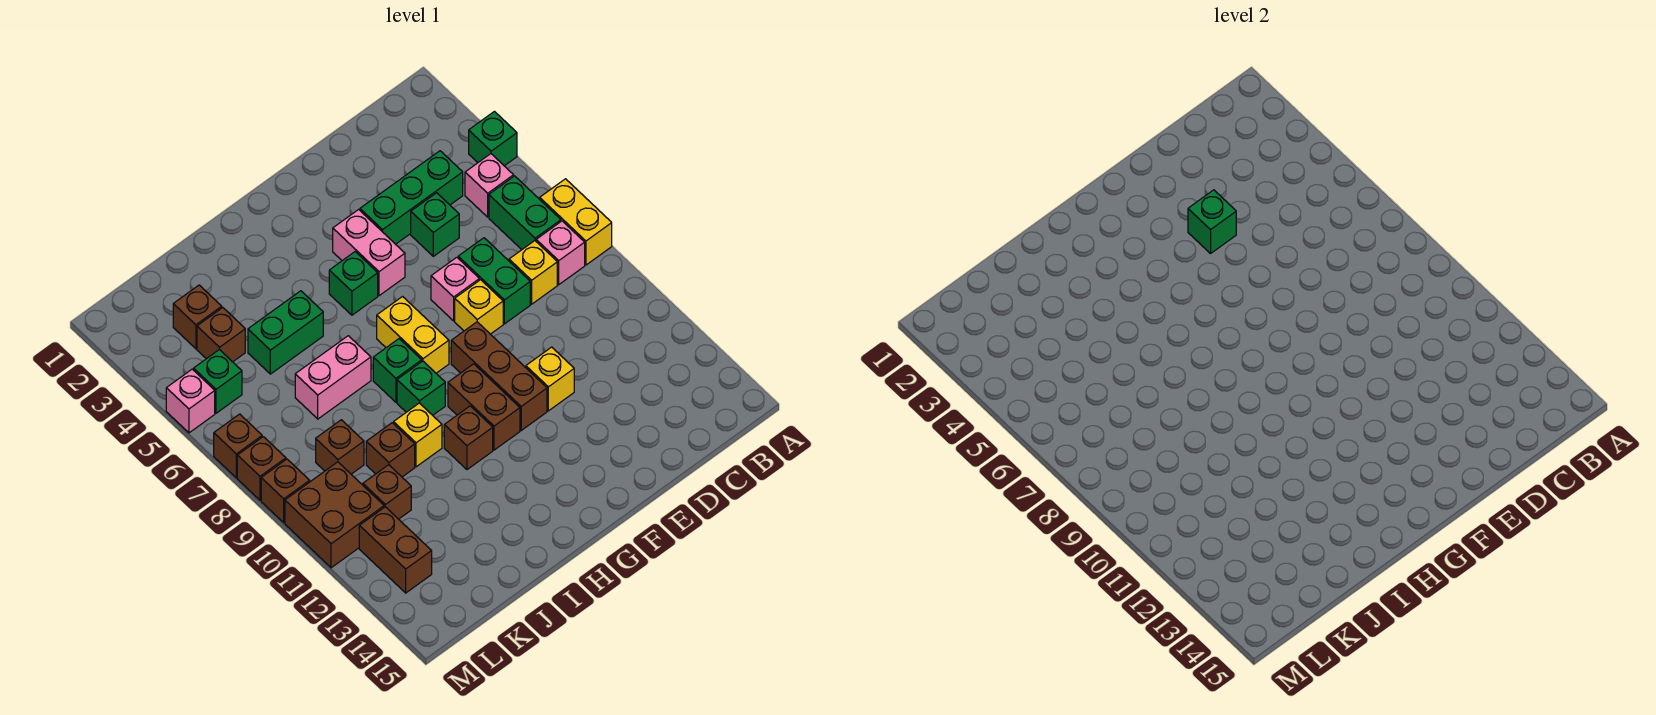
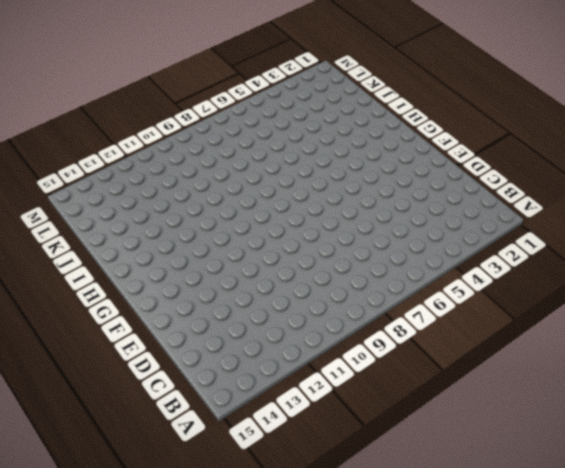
none -> green brick A4 level 1
none -> yellow brick A7:A8 level 1
none -> pink brick B5 level 1
none -> green brick B6:B7 level 1

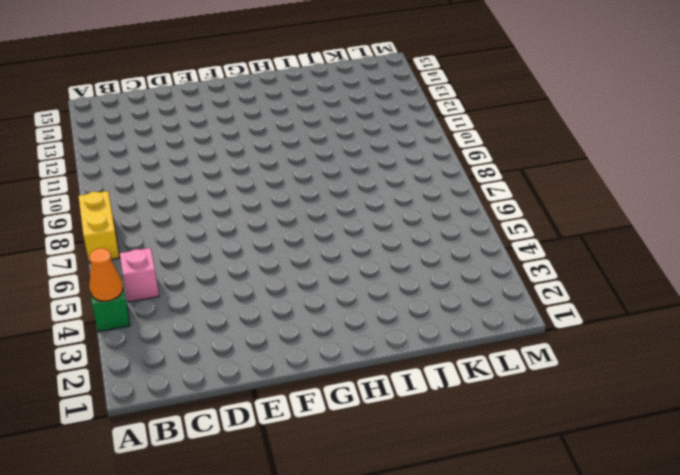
orange cone A4 level 2 -> none
none -> green brick B6:B7 level 1
none -> pink brick B8 level 1
none -> green brick C4:E4 level 1
none -> yellow brick C8 level 1

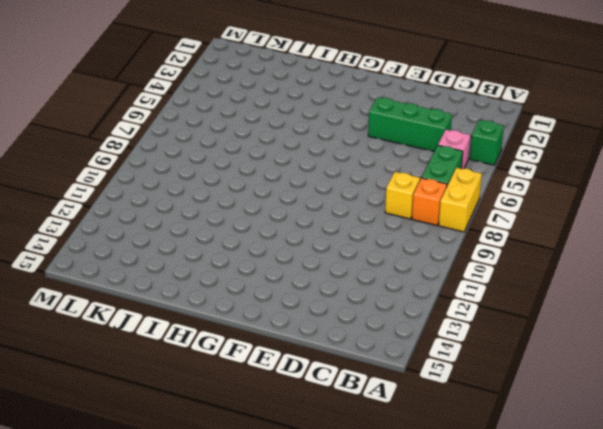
orange brick B8 level 1 -> pink brick B8 level 1
none -> green brick D5 level 1
none -> green brick D7:D8 level 1
none -> pink brick E7 level 1
none -> yellow brick E8 level 1

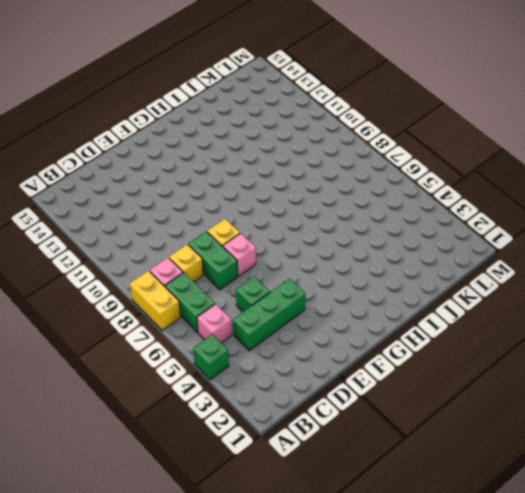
none -> yellow brick E11 level 1
none -> pink brick F4:F5 level 1
none -> brown brick F9:F11 level 1
none -> green brick G5 level 1

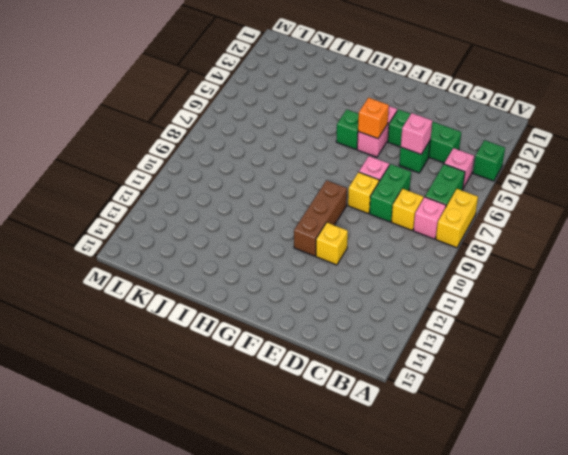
pink brick D5 level 2 -> pink brick M5 level 1
orange brick F5 level 2 -> none
none -> yellow brick G7:G8 level 1
none -> brown brick G10:G11 level 1
none -> green brick H8 level 1
none -> green brick H9 level 1

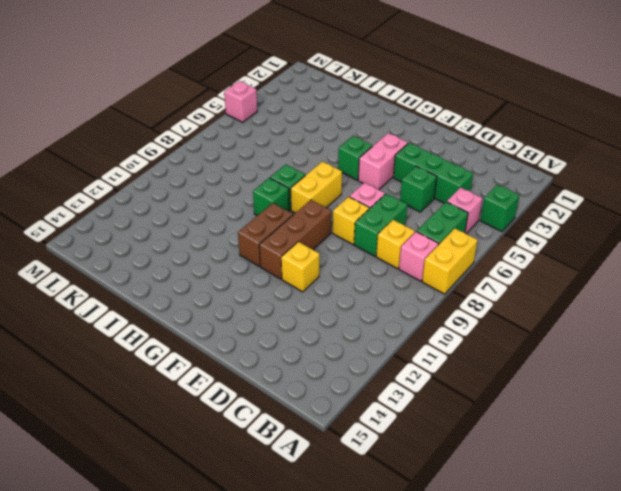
none -> brown brick H11 level 1
none -> green brick I5:J5 level 1
none -> pink brick I7:J7 level 1
none -> yellow brick I10 level 1

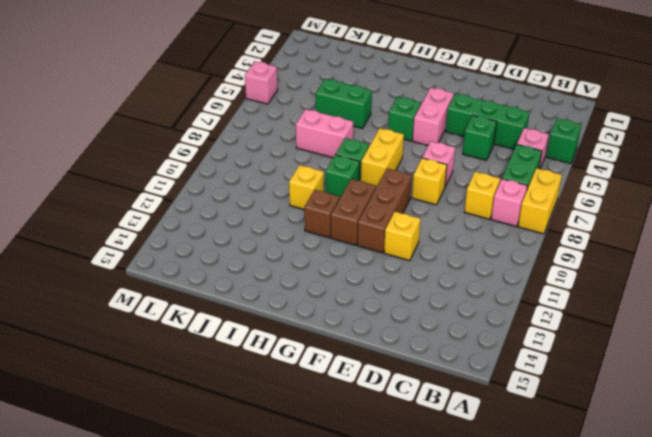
none -> green brick D7:D8 level 1
none -> brown brick J10 level 1
none -> brown brick K3 level 1
none -> brown brick K4 level 1

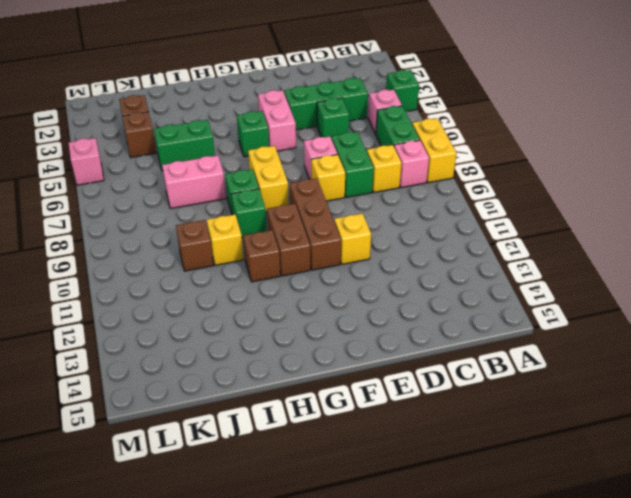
none -> brown brick K9 level 1
none -> brown brick K11 level 1
none -> green brick L5 level 1
none -> brown brick L10:M11 level 1

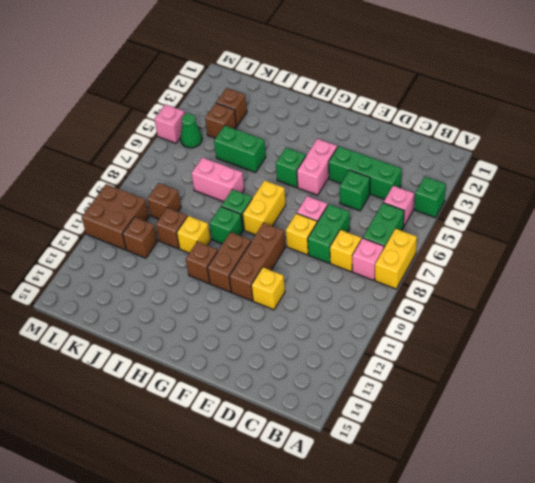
green cone L5 level 1 -> green brick L5 level 1
none -> brown brick L12:L13 level 1
none -> brown brick M7 level 1
none -> brown brick M8 level 1
none -> brown brick M9 level 1

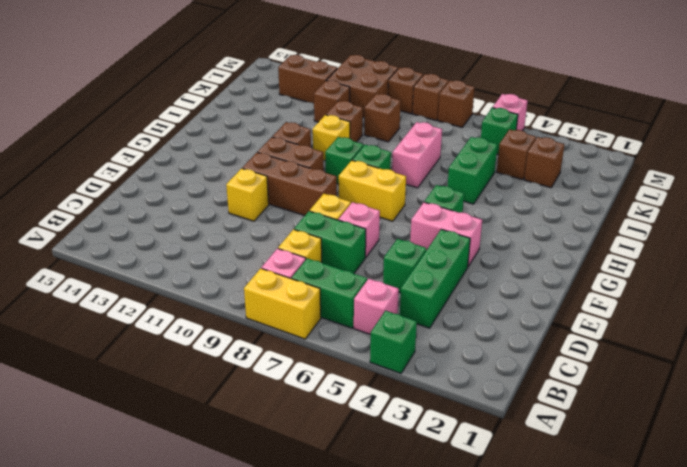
none -> green brick E4 level 2

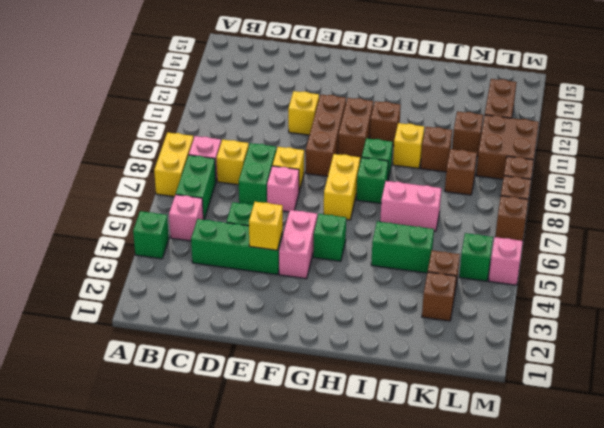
yellow brick E4 level 2 -> green brick E4 level 2

